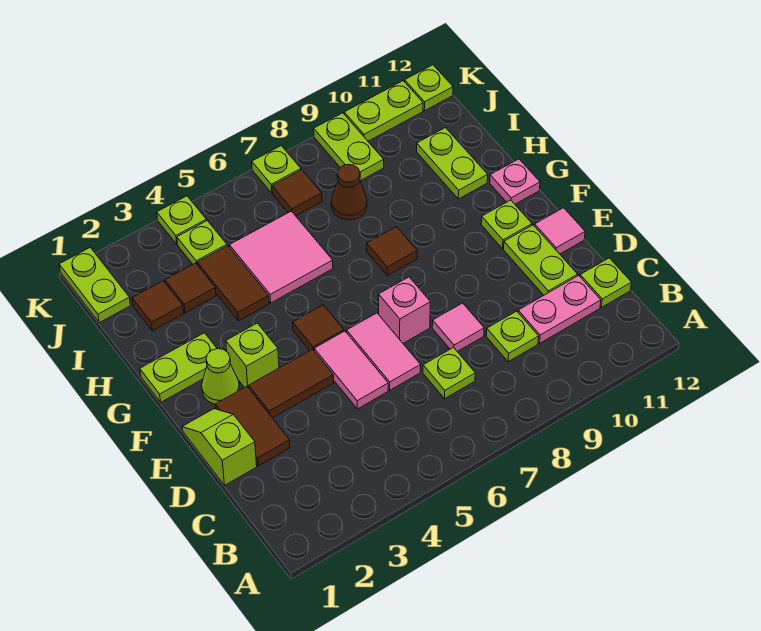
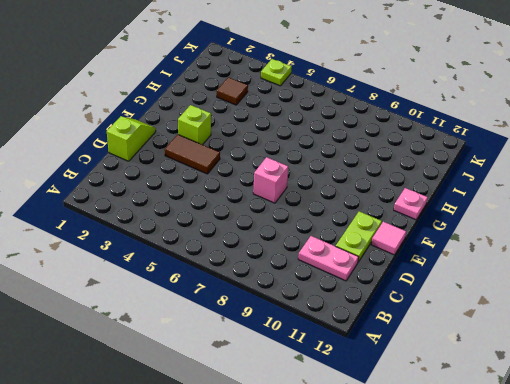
none -> lime plate C7 level 1
none -> lime plate C9 level 1
none -> lime plate C12 level 1
none -> brown tile D2:E2 level 1

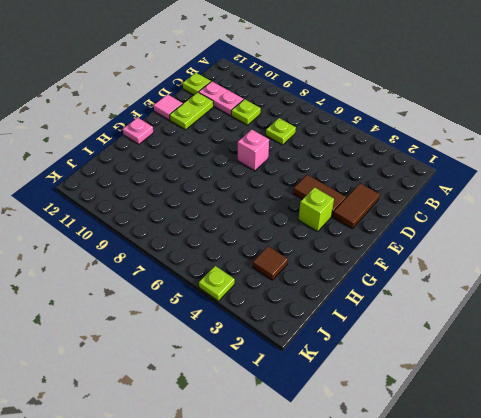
none -> lime slope D1:E1 level 1 top D
none -> pink tile D5:E5 level 1
none -> pink tile D6:E6 level 1
none -> pink tile D8 level 1

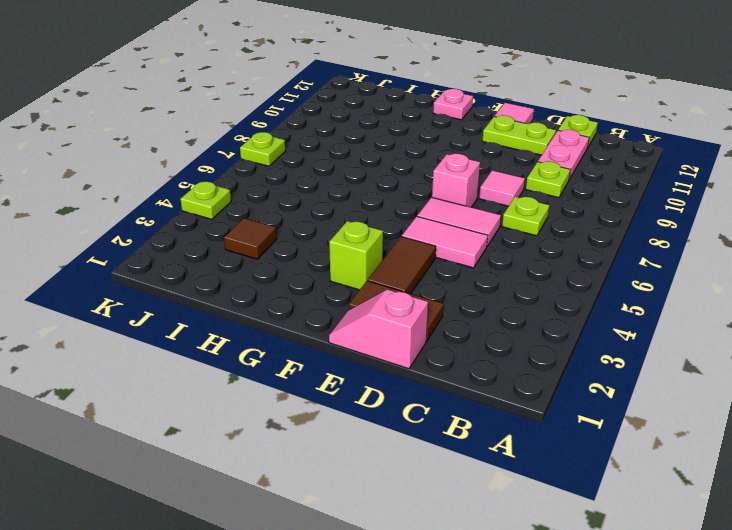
pink slope D1:E1 level 1 top D -> lime slope D1:E1 level 1 top D
none -> lime cone F2 level 1
none -> brown tile F5 level 1
none -> lime plate F11 level 1
none -> lime plate G1:G2 level 1

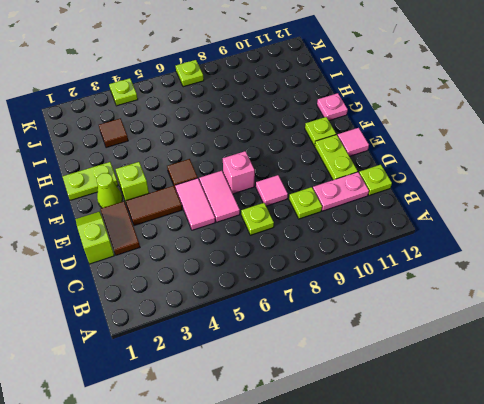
none -> brown tile G8 level 1
none -> brown tile H4:I4 level 1
none -> pink tile H5:I6 level 1
none -> lime plate H11:I11 level 1

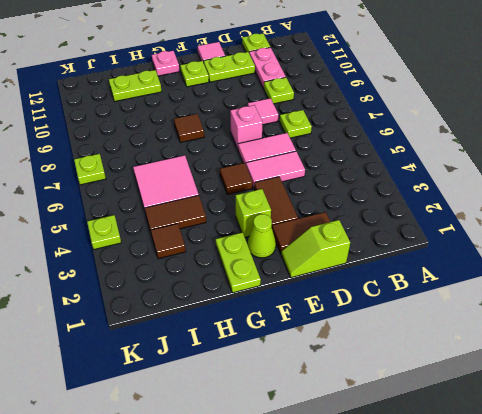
none -> brown tile I2 level 1
none -> brown cone I8 level 1
none -> lime plate J1:K1 level 1
none -> lime plate J4 level 1

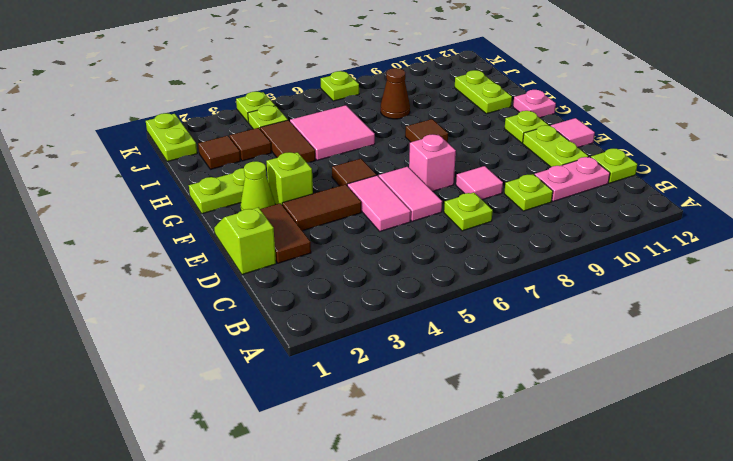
none -> brown tile J7 level 1
none -> lime plate J9:K9 level 1
none -> lime plate K10:K11 level 1
none -> lime plate K12 level 1

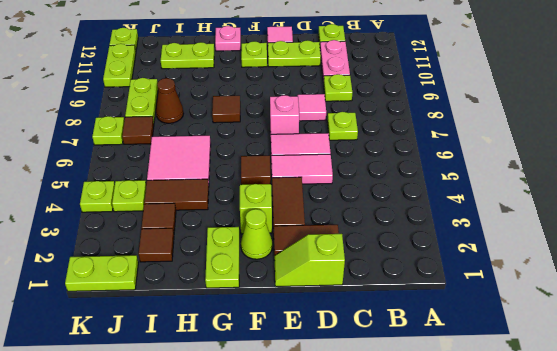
lime plate J8:J9 level 1 -> lime plate J9:K9 level 1

